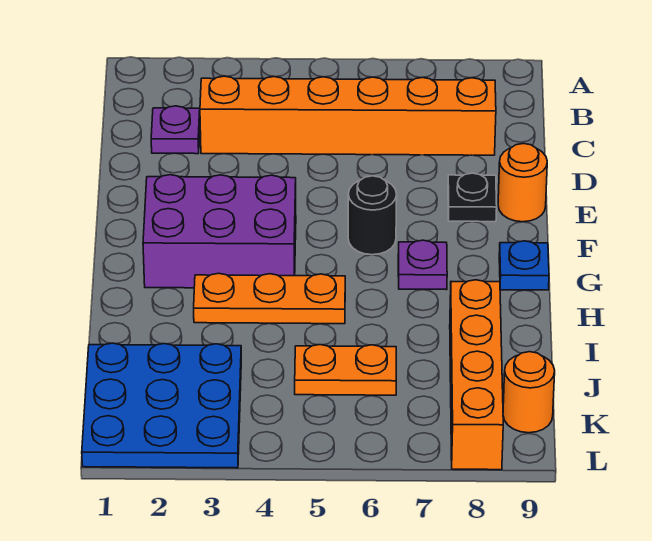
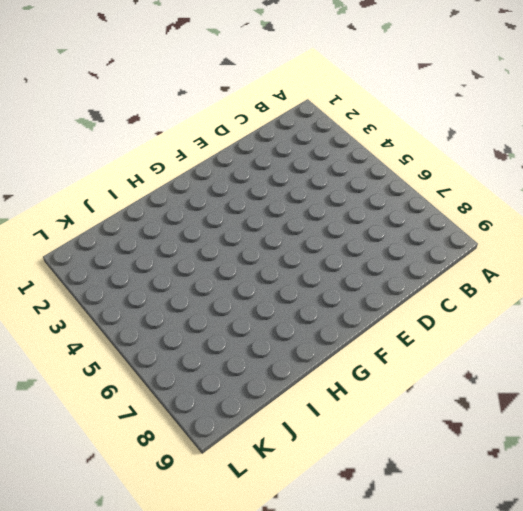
none -> purple plate C2 level 1
none -> orange brick C3:C8 level 1
none -> black plate E8 level 1

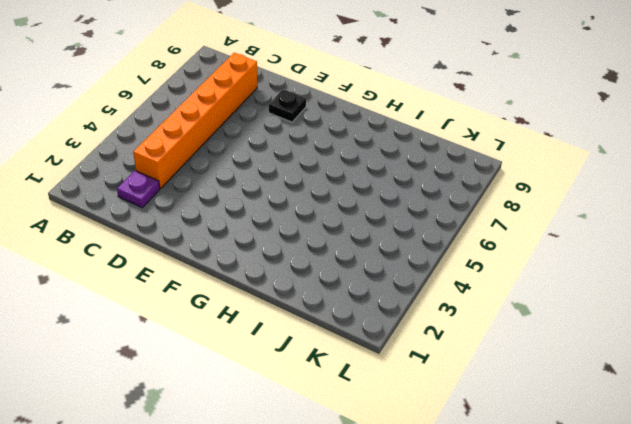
none -> orange round brick E9 level 1
none -> purple brick F2:G4 level 1
none -> black round brick F6 level 1

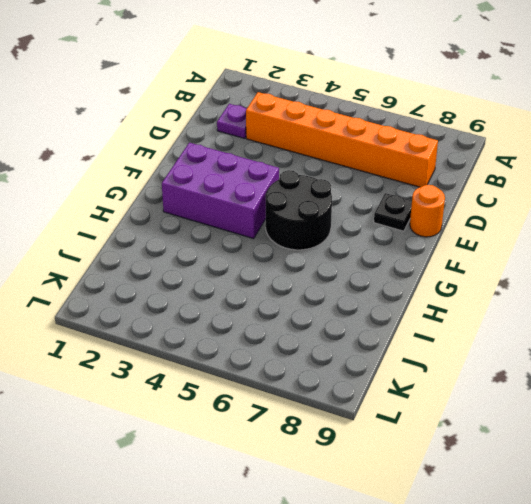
black round brick F5:G6 level 1 -> black round brick F6 level 1
none -> purple plate G7 level 1
none -> blue plate G9 level 1
none -> orange plate H3:H5 level 1

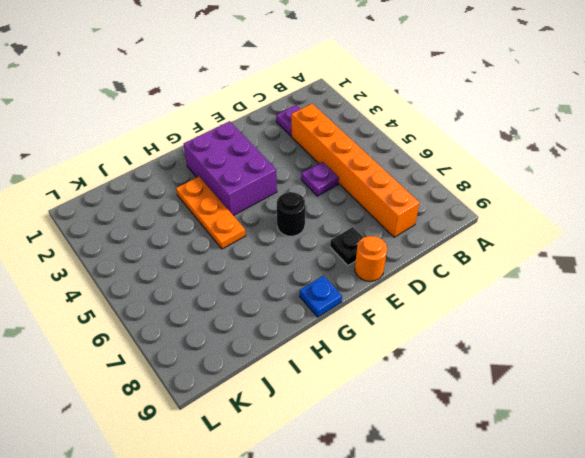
purple plate D5 level 1 -> purple plate G7 level 1
none -> orange brick I8:L8 level 1
none -> blue plate J1:L3 level 1
none -> orange plate J5:J6 level 1

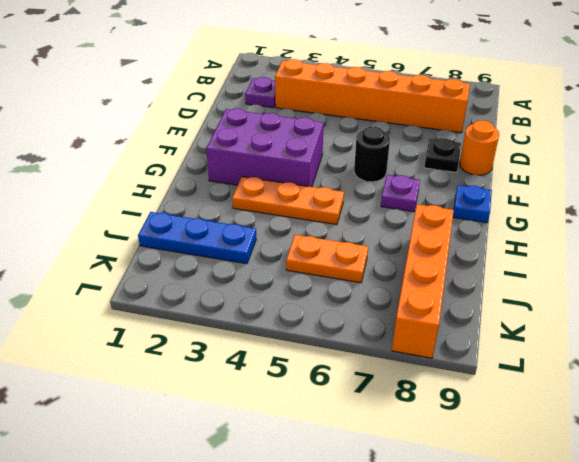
blue plate J1:J3 level 1 -> blue plate J1:L3 level 1
none -> orange round brick K9 level 1

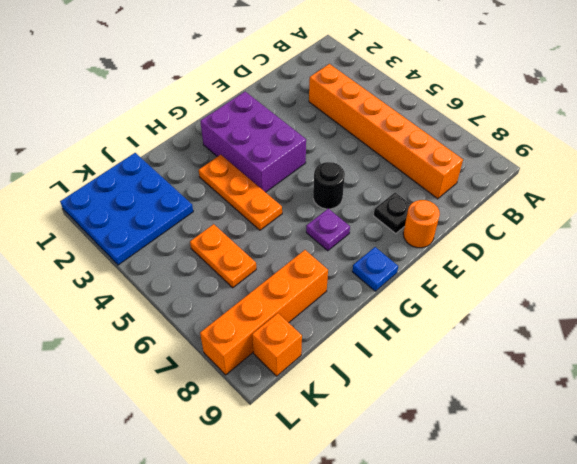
orange brick K9 level 1 -> orange round brick K9 level 1
none -> purple plate C2 level 1

